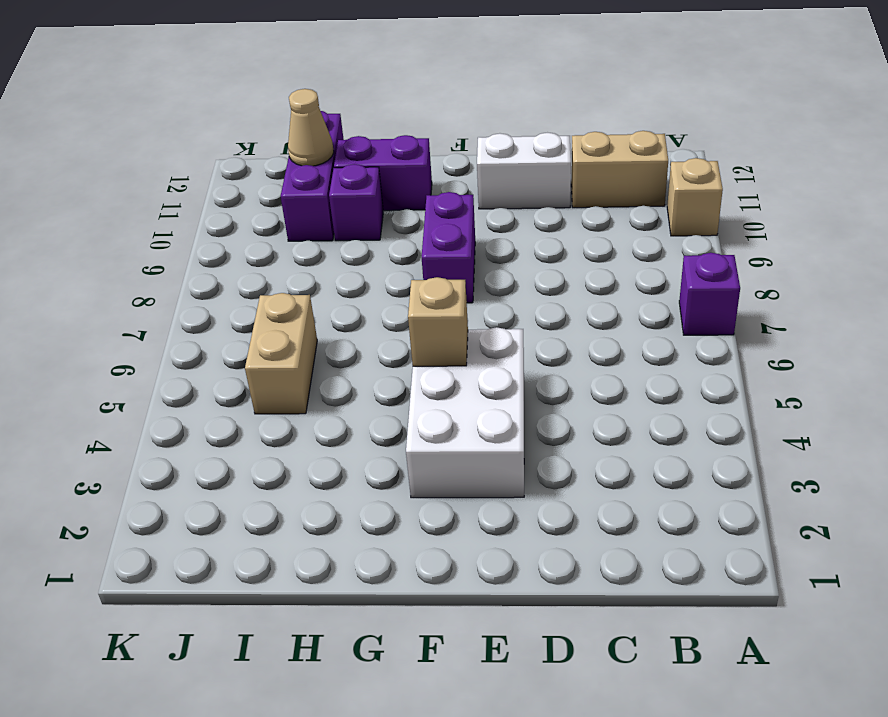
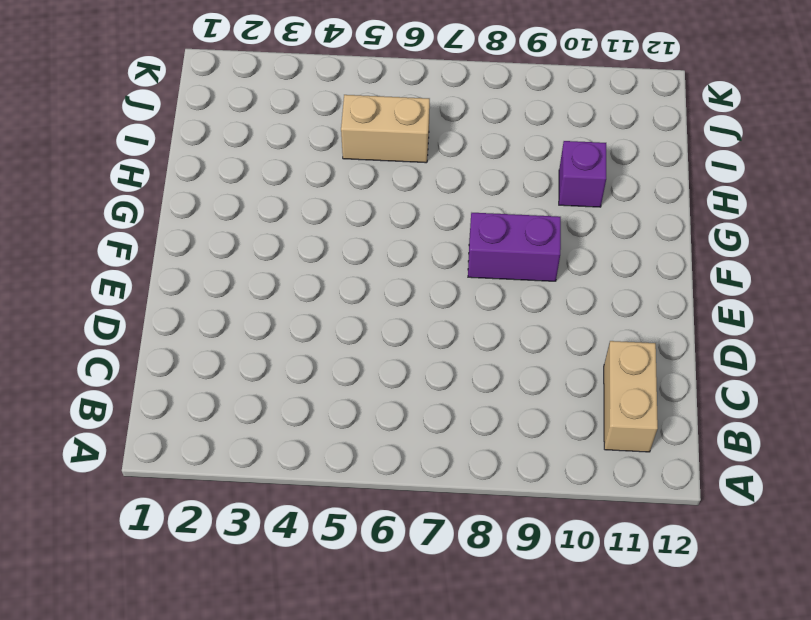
none -> purple brick A7 level 1
none -> tan brick A10 level 1
none -> white brick D11:E11 level 1

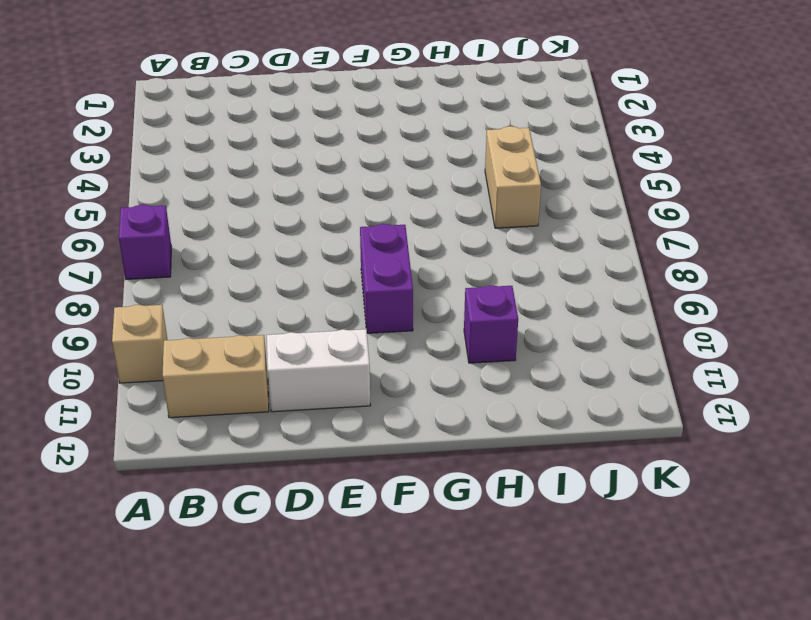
none -> white brick E3:F5 level 1
none -> purple brick G11:H11 level 1
none -> purple brick I10:I12 level 1

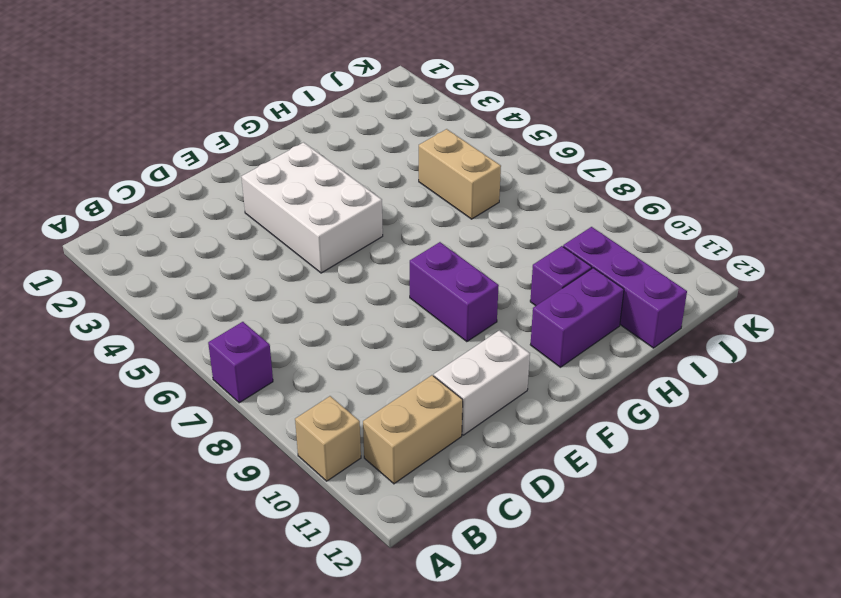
none -> tan brick F5 level 2
none -> tan cone I11 level 2

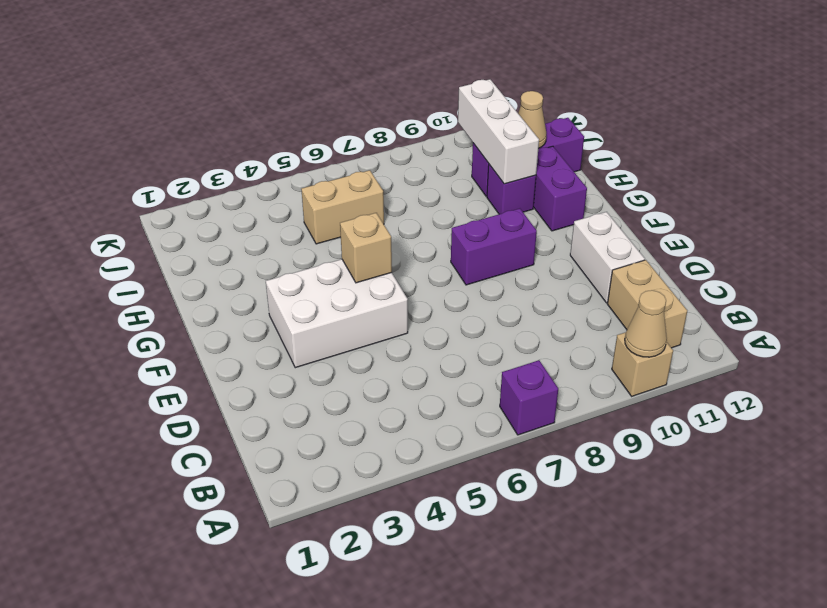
tan cone A10 level 2 -> none
white brick H10:J10 level 2 -> none

